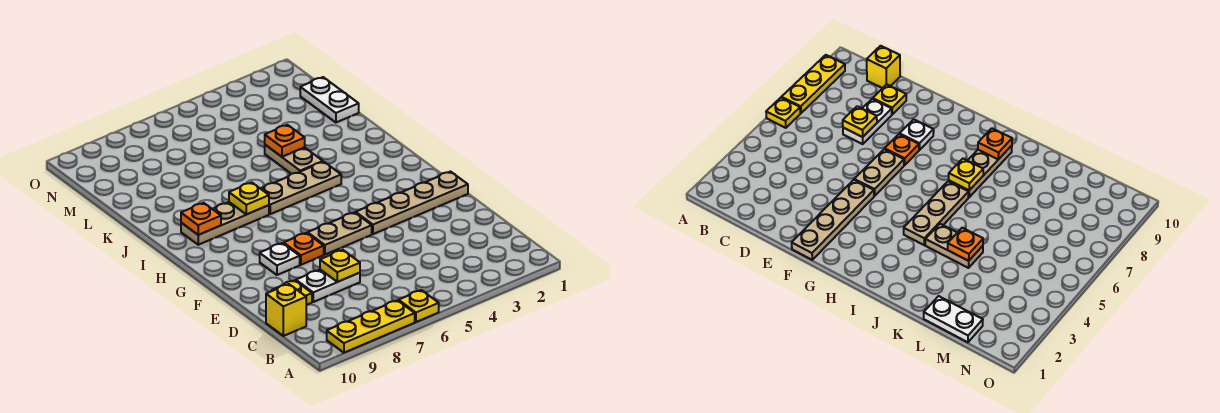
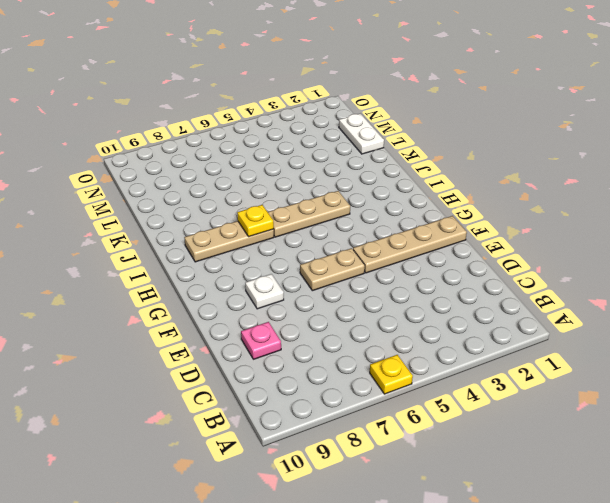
pink plate D9 level 1 -> yellow plate D9 level 1
none -> yellow plate A7:A9 level 1
none -> yellow brick C10 level 1
none -> white plate D7:D8 level 1

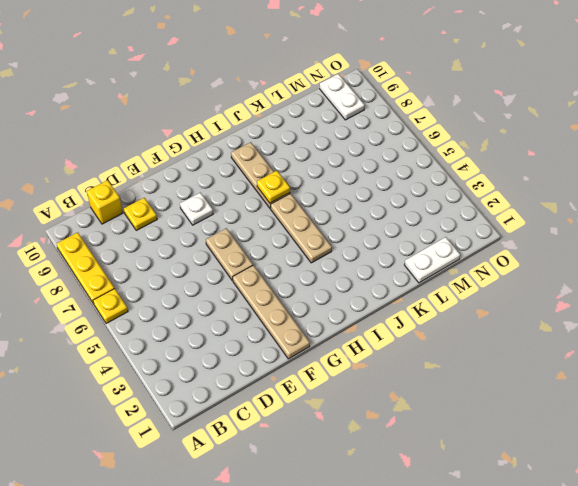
white plate N9:N10 level 1 -> white plate D7:D8 level 1
none -> orange plate F7 level 1
none -> tan plate J4:K4 level 1
none -> yellow plate D7 level 2

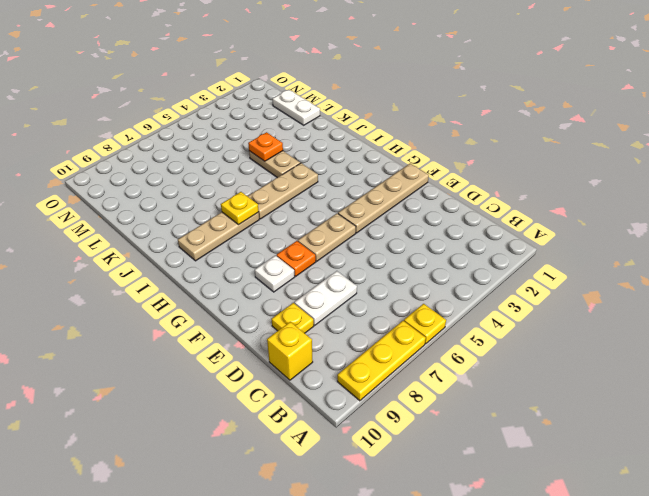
none -> yellow plate D7 level 2
none -> orange plate I9 level 2

